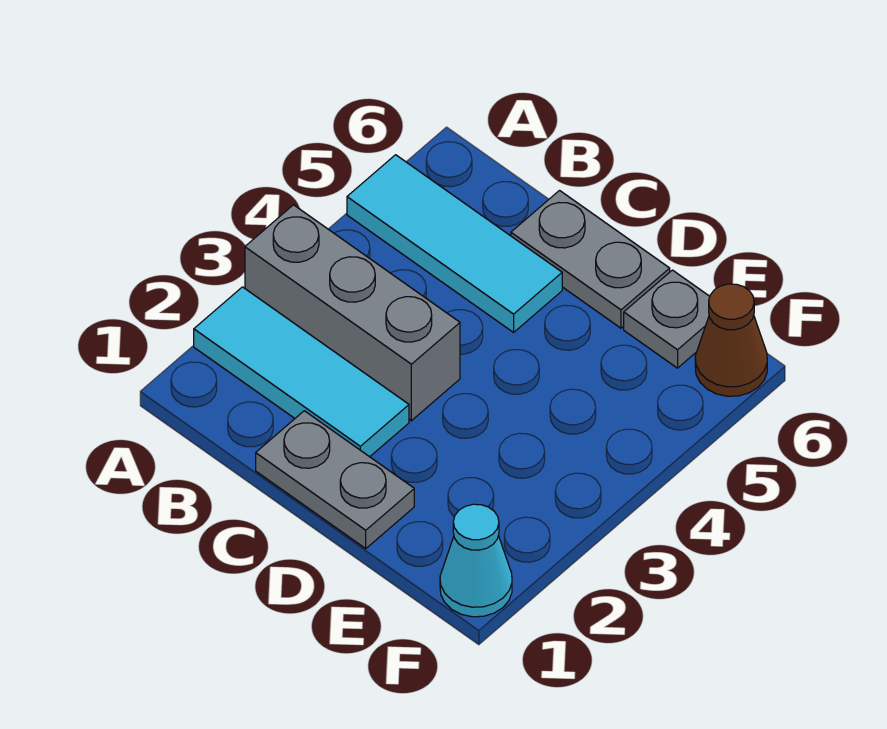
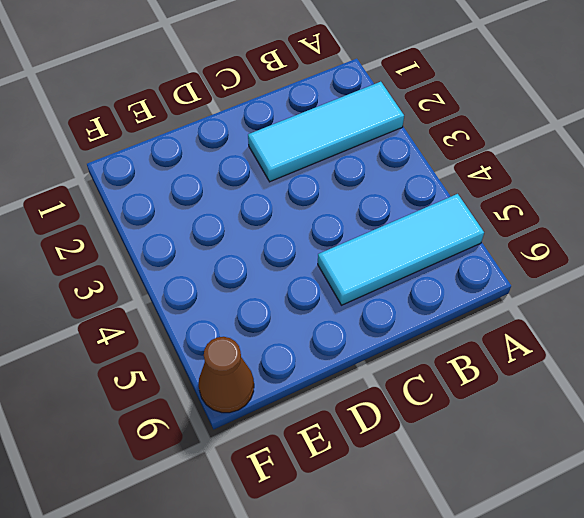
none -> grey brick A3:C3 level 1
none -> grey plate C1:D1 level 1

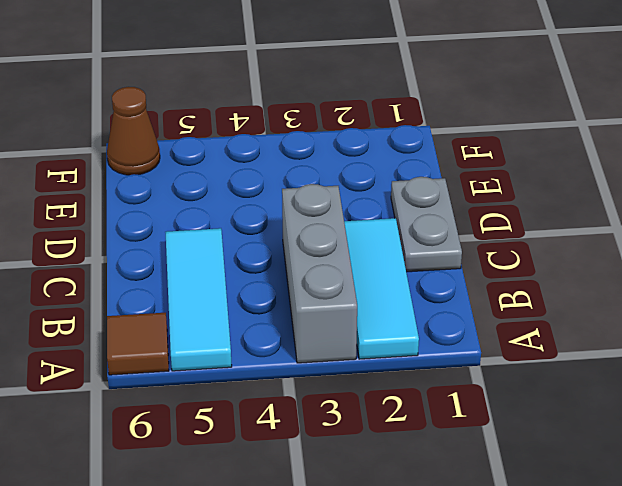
brown tile A6 level 1 -> none
none -> grey plate C6:D6 level 1
none -> grey plate E6 level 1

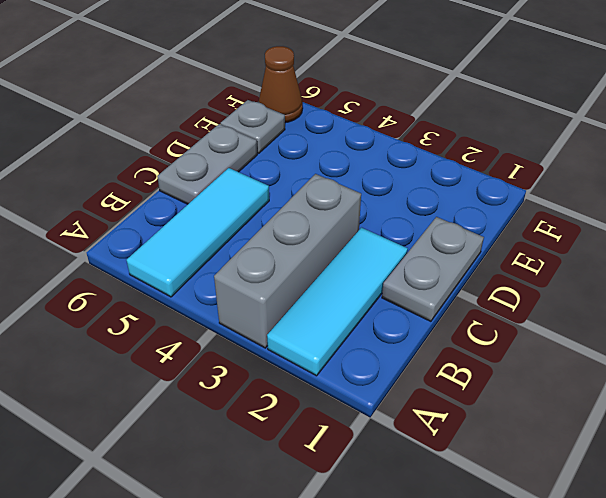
none -> cyan cone F1 level 1

